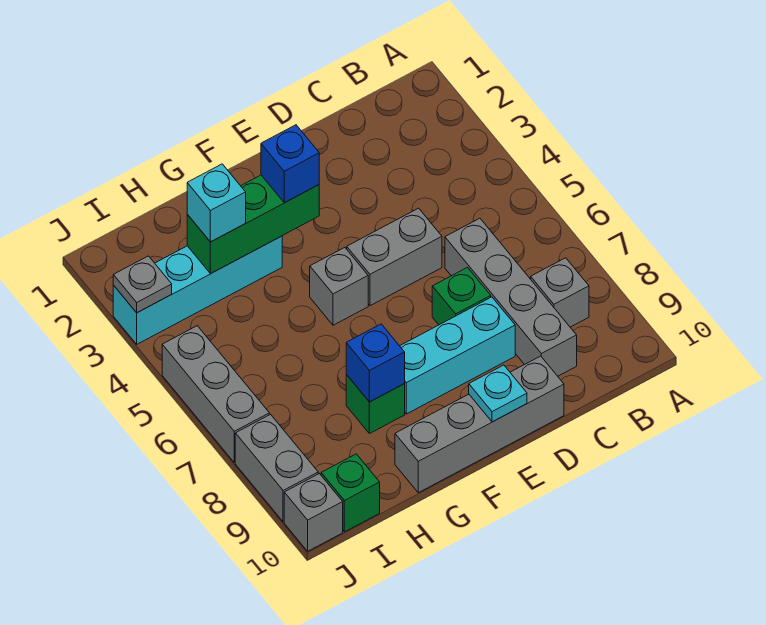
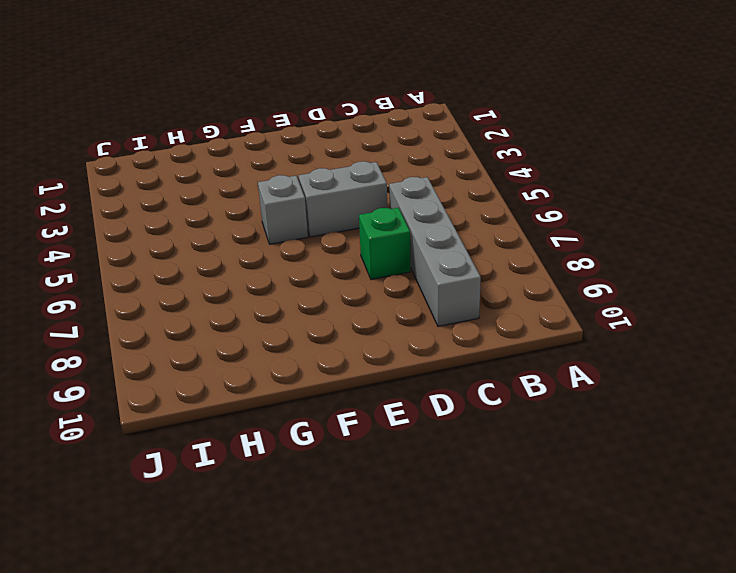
none -> grey brick B8 level 1
none -> cyan brick D8:F8 level 1
none -> grey brick D10:G10 level 1

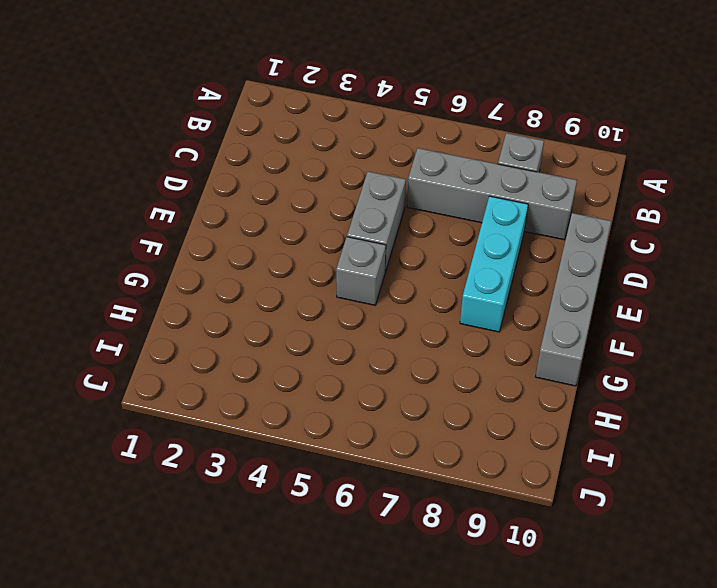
none -> green brick D7 level 1
none -> cyan brick G3:J3 level 1
none -> green brick G8 level 1

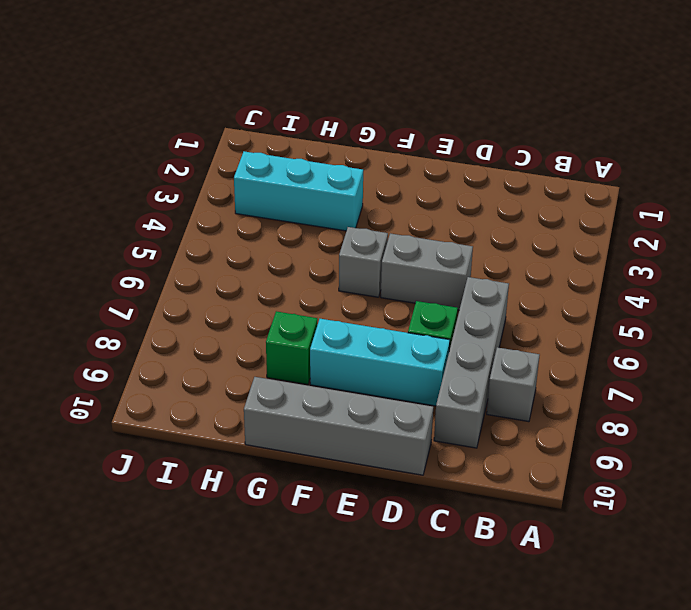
cyan brick G3:I3 level 1 -> cyan brick G3:J3 level 1
none -> green brick I10 level 1
none -> grey brick J5:J7 level 1
none -> grey brick J8:J9 level 1

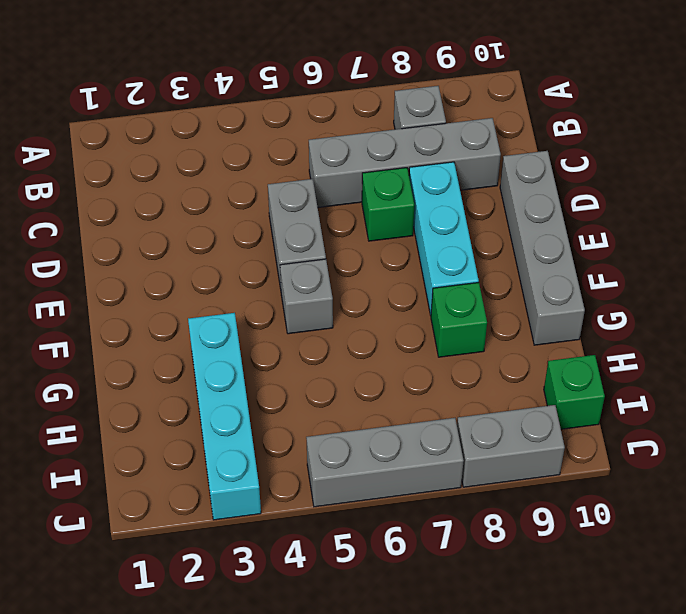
none -> grey brick J10 level 1
none -> cyan plate E10 level 2
none -> green brick F3:H3 level 2

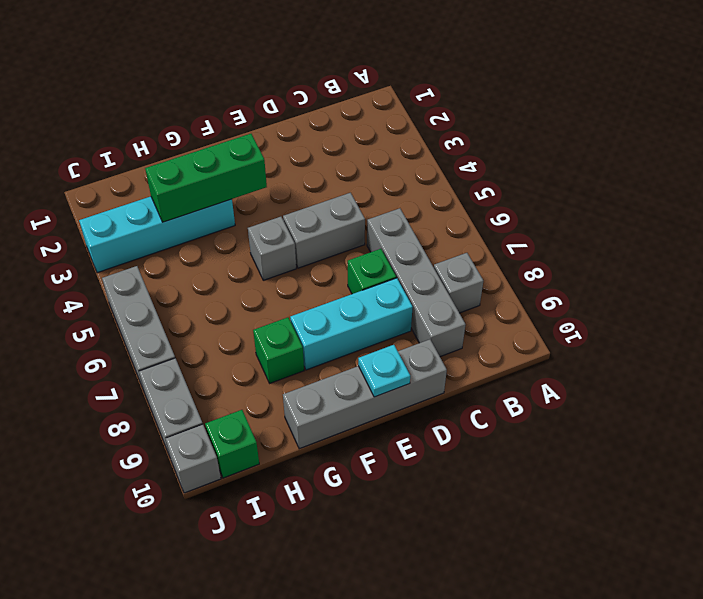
none -> blue brick G8 level 2
none -> grey plate J3 level 2
none -> blue brick F3 level 3

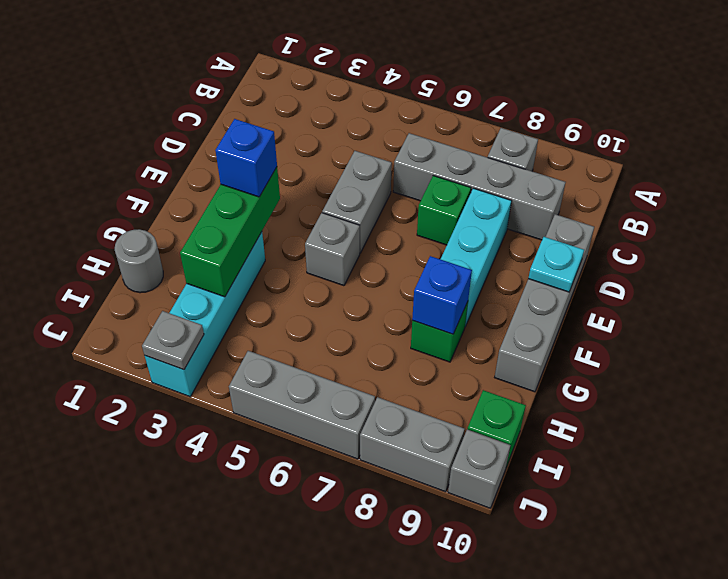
grey round brick H1 level 1 -> none
none -> cyan brick H3 level 3

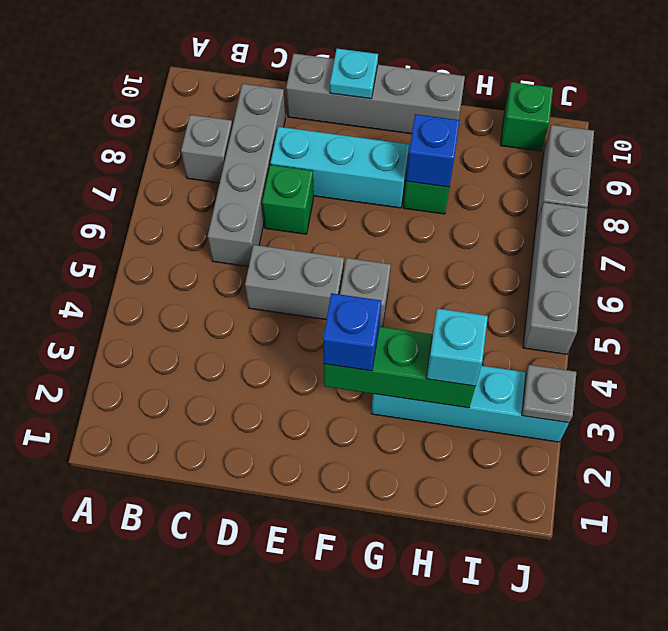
none -> grey brick J10 level 1

